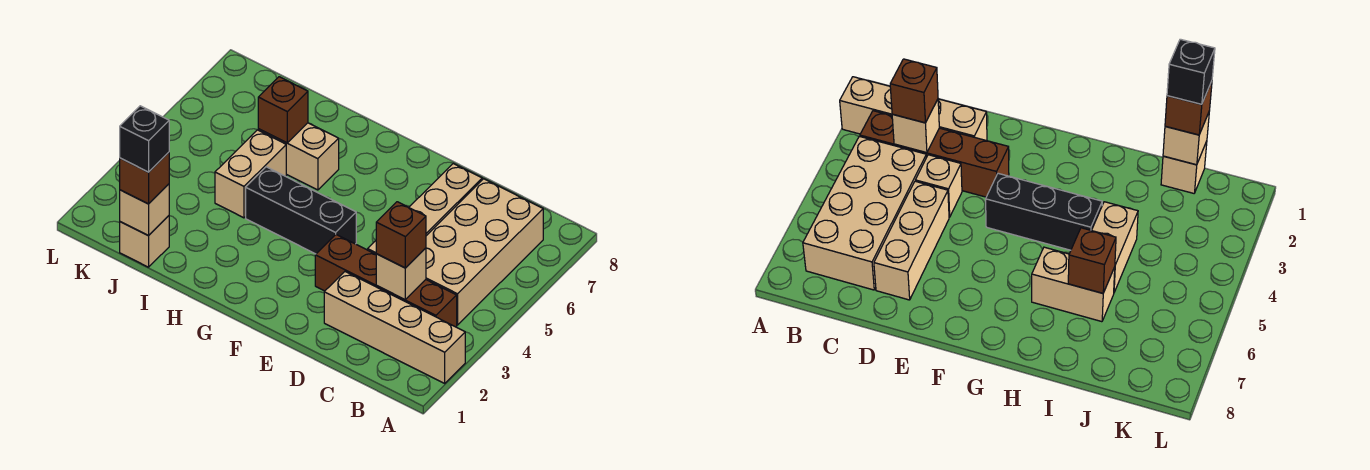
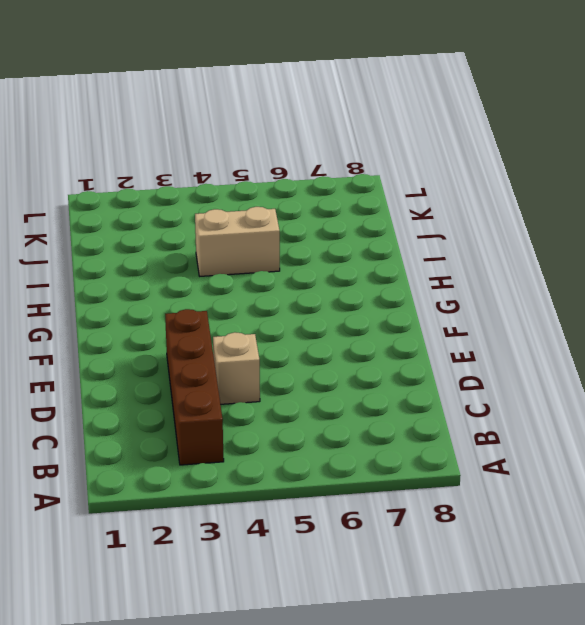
none -> tan brick A2:D2 level 1
none -> tan brick B4:C7 level 1
none -> tan brick D5:D7 level 1

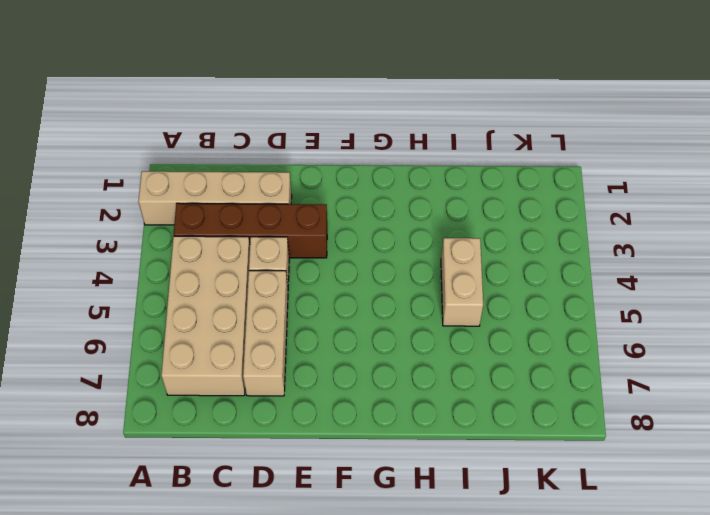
none -> black brick F4:H4 level 1
none -> tan brick H6:I6 level 1
none -> tan brick J1 level 1

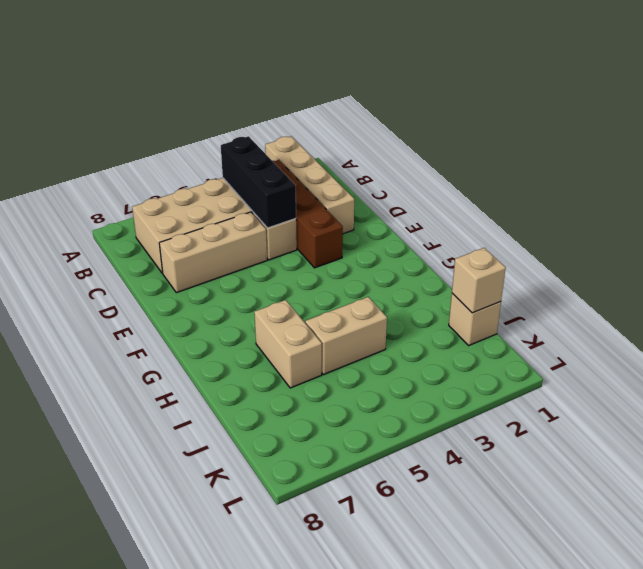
black brick B4:D4 level 2 -> black brick F4:H4 level 1
none -> tan brick C3 level 2
none -> brown brick I6 level 2
none -> brown brick C3 level 3

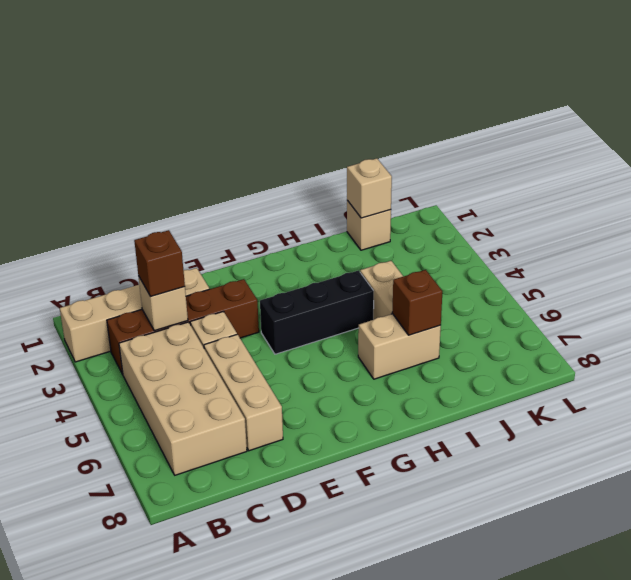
none -> brown brick J1 level 3
none -> black brick J1 level 4

